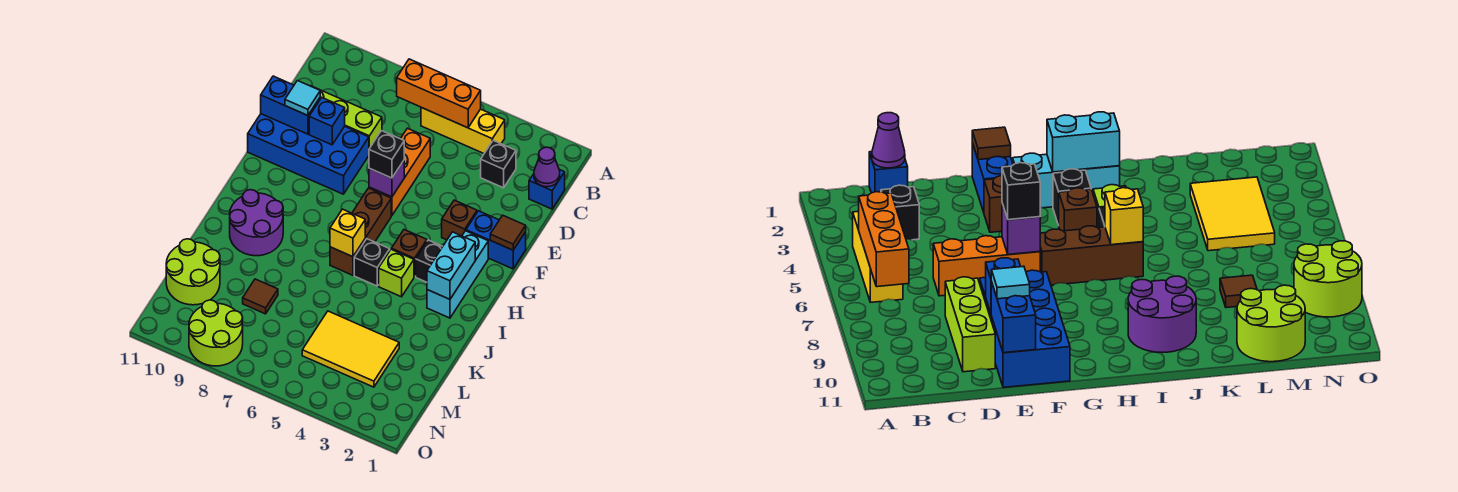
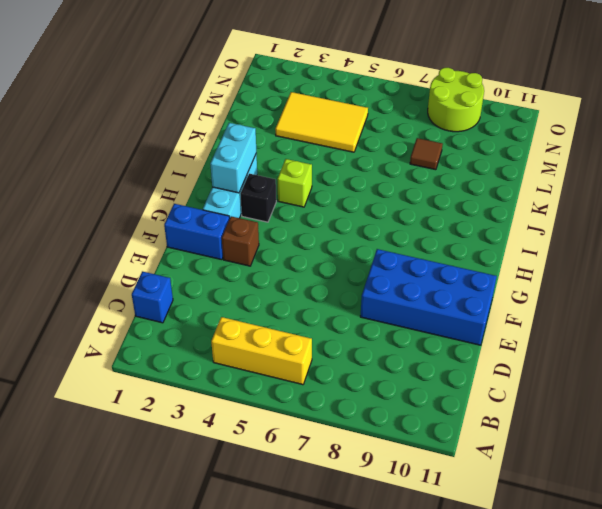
none -> black brick C3 level 1
none -> orange brick D6:F6 level 1
none -> lime brick D8:D10 level 1

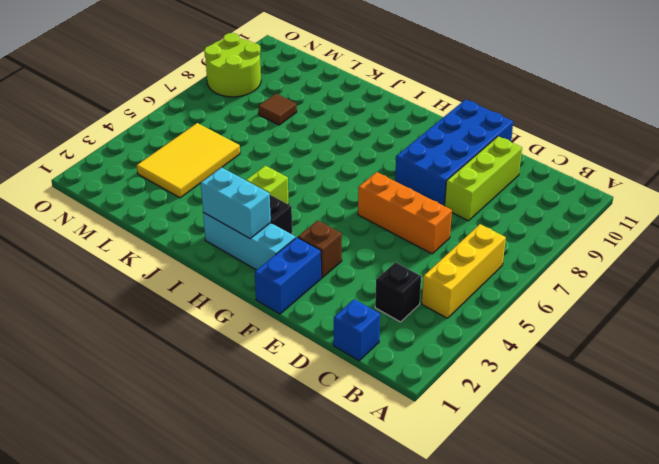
none -> brown brick G6:I6 level 1
none -> brown brick H4 level 1
none -> black brick I5 level 1

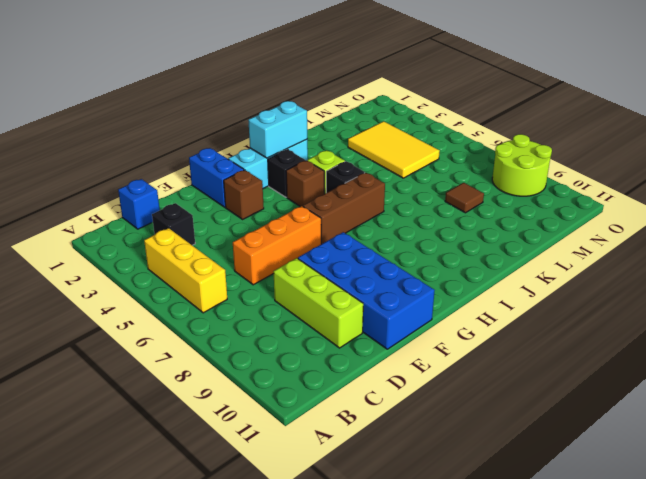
none -> purple round brick I9:J10 level 1
none -> lime round brick L10:M11 level 1
none -> orange brick B5:B7 level 2

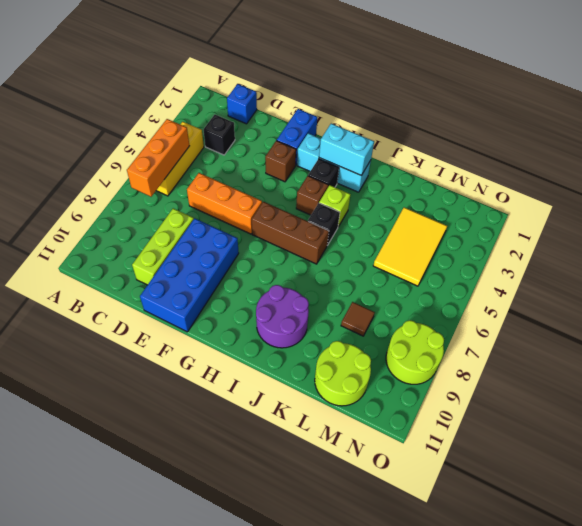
none -> purple cone C1 level 2
none -> blue brick E9 level 2
none -> blue brick E10:E11 level 2

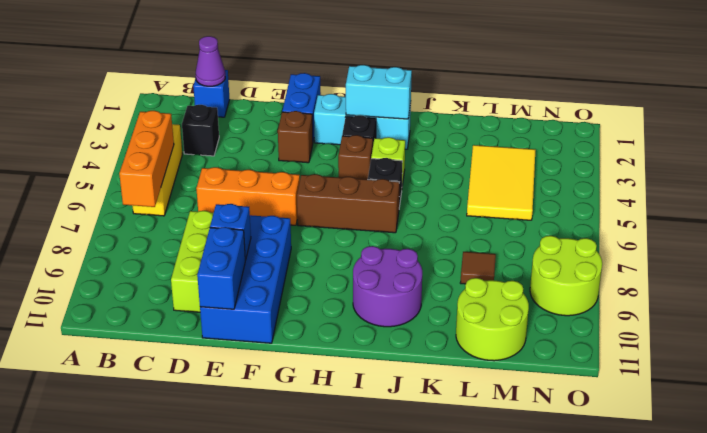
none -> brown tile F1 level 2
none -> purple brick F6 level 2
none -> yellow brick I6 level 2

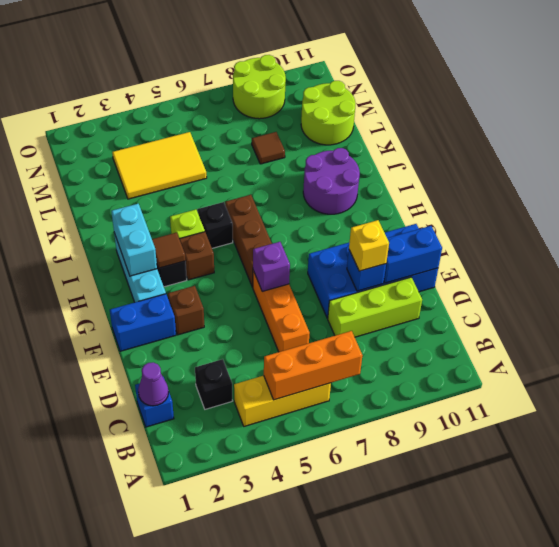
yellow brick E9 level 3 -> yellow brick I6 level 2
brown tile H3 level 2 -> brown tile F1 level 2
none -> cyan tile E10 level 3
none -> black brick F6 level 3

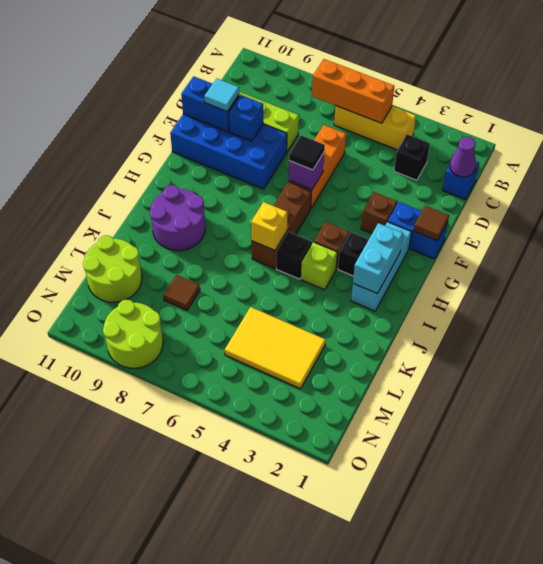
black tile F6 level 3 -> black brick F6 level 3

